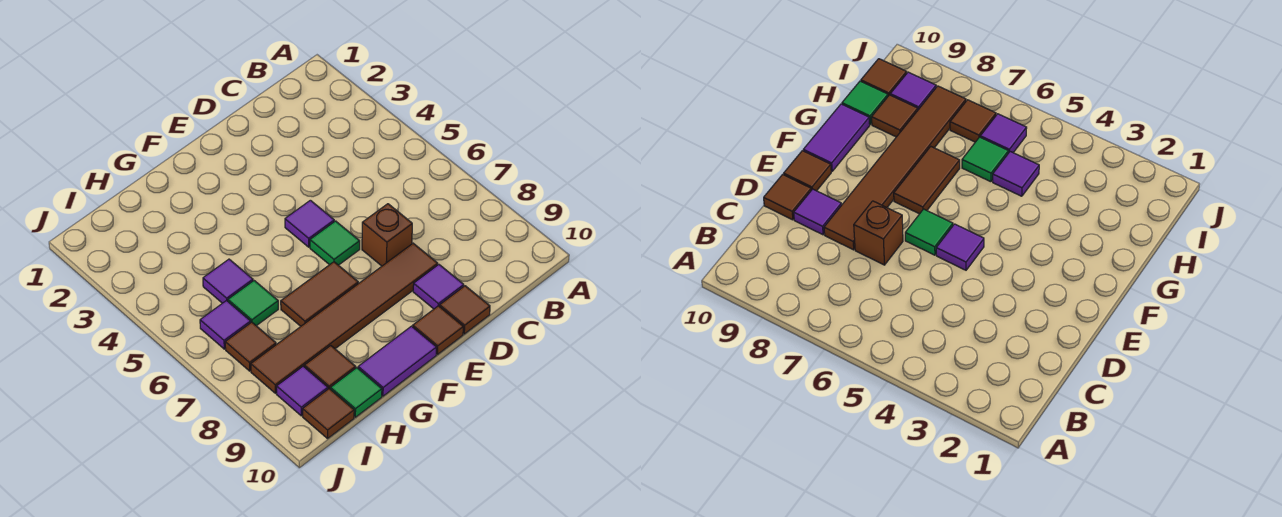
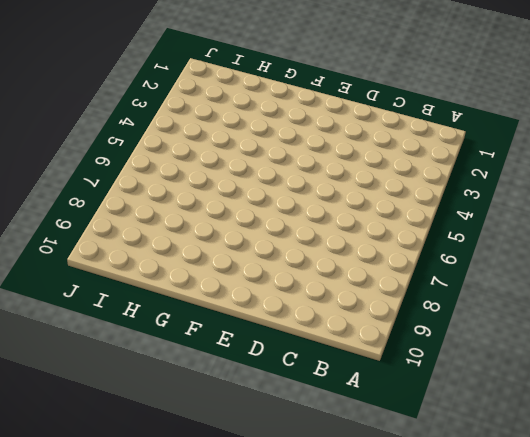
none -> brown brick D7 level 1
none -> brown tile D8:I8 level 1
none -> purple tile D9 level 1

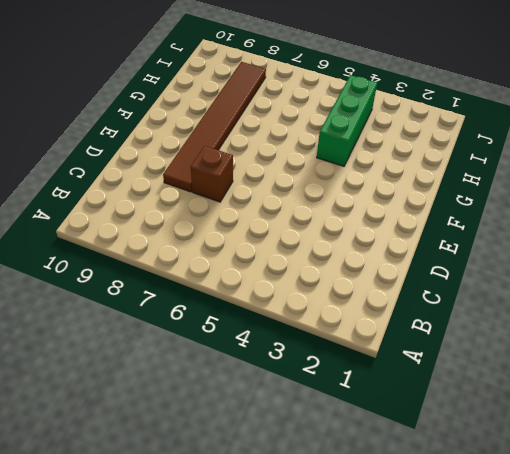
green brick G4:I4 level 1 -> none
none -> purple tile D9 level 1
none -> brown tile D10 level 1
none -> purple tile E5 level 1

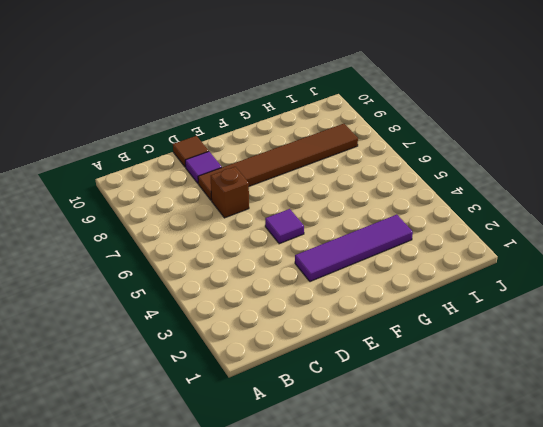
purple tile E3:H3 level 1 -> none
none -> green tile E6 level 1
none -> brown tile E10 level 1
none -> brown tile F7:G7 level 1

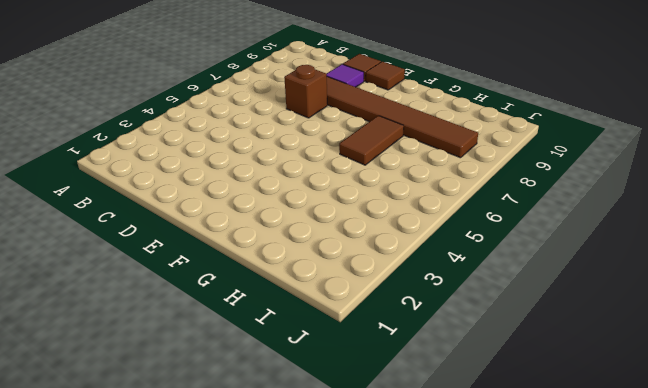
brown tile G6:G7 level 1 -> brown tile F7:G7 level 1
none -> purple tile E5 level 1
none -> green tile E6 level 1
none -> purple tile F10:G10 level 1

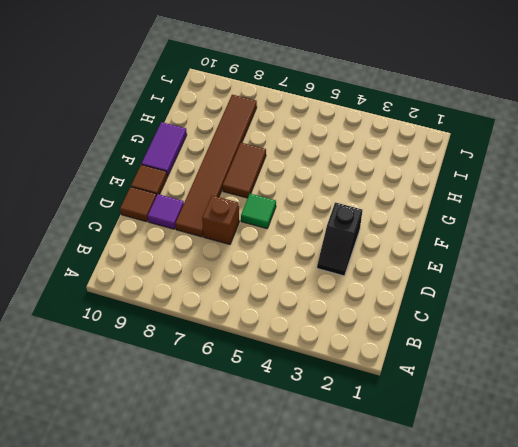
black slope D3:E3 level 1 top E -> none
none -> purple tile E5 level 1
none -> purple tile H5 level 1
none -> green tile H6 level 1

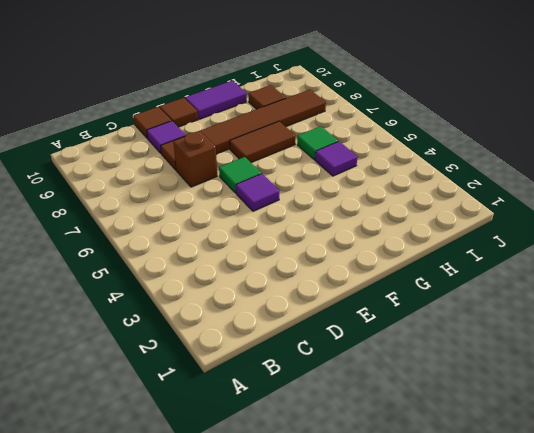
none -> green tile H10 level 1
none -> purple tile I6 level 1
none -> brown tile I7 level 1

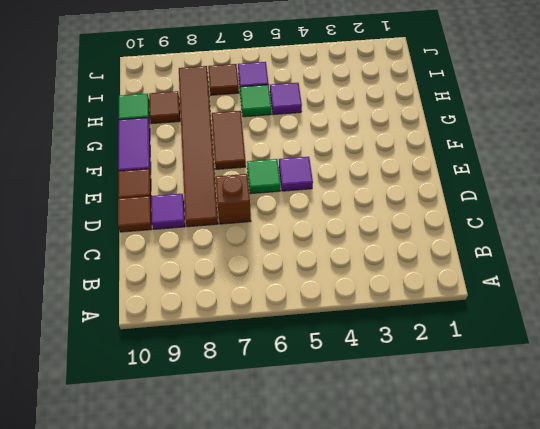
none -> purple tile I9 level 1
none -> brown tile I10 level 1

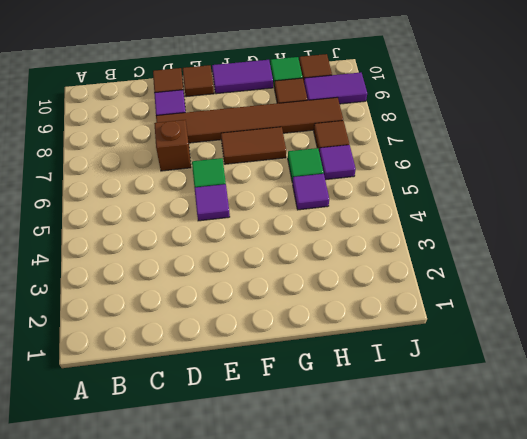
purple tile I9:J9 level 1 -> purple tile I9 level 1

